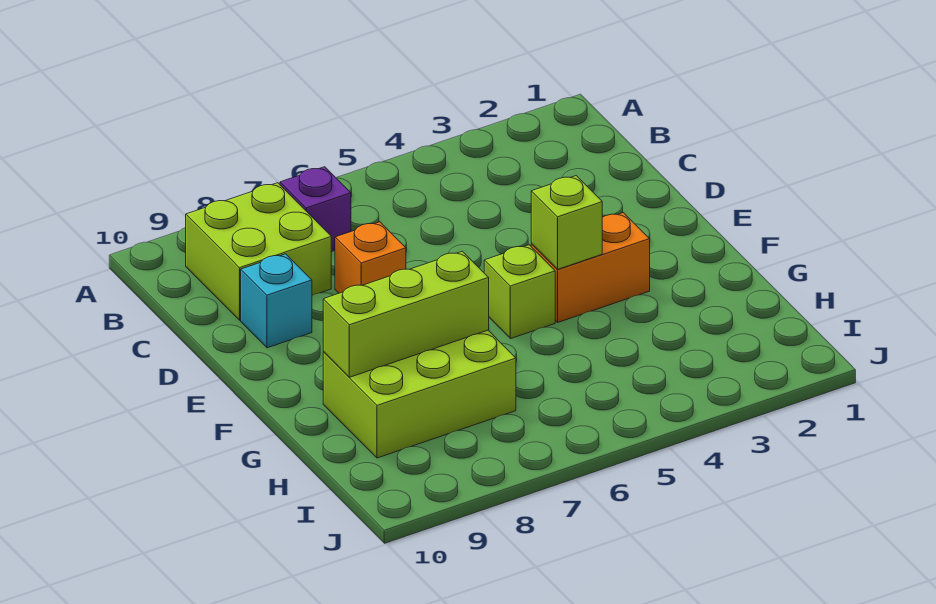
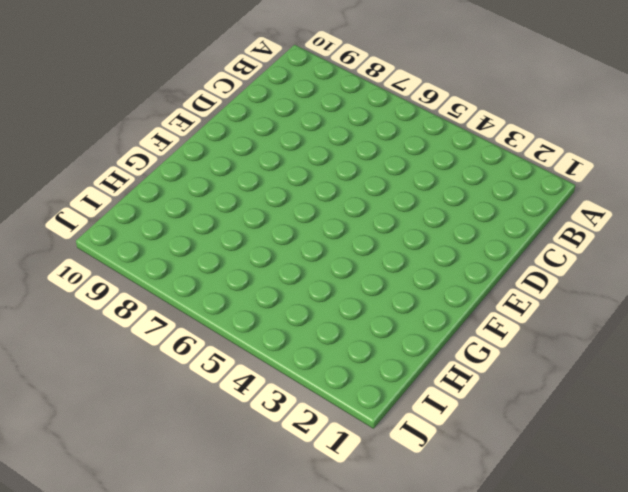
none -> purple brick B7 level 1
none -> lime brick B8:C9 level 1

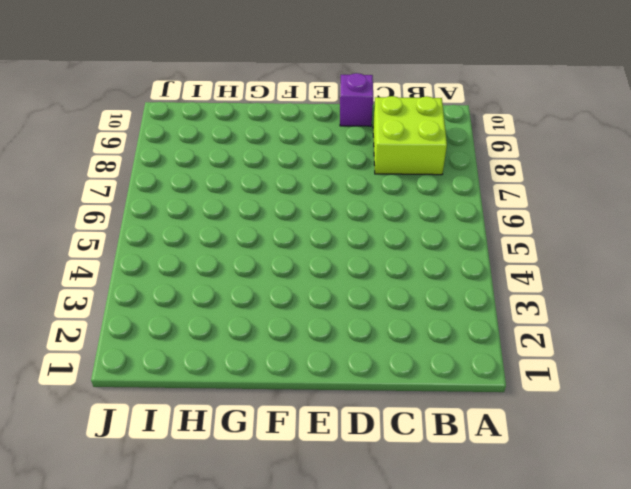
purple brick D10 level 1 -> purple brick B7 level 1
none -> orange brick D7 level 1
none -> cyan brick D9 level 1

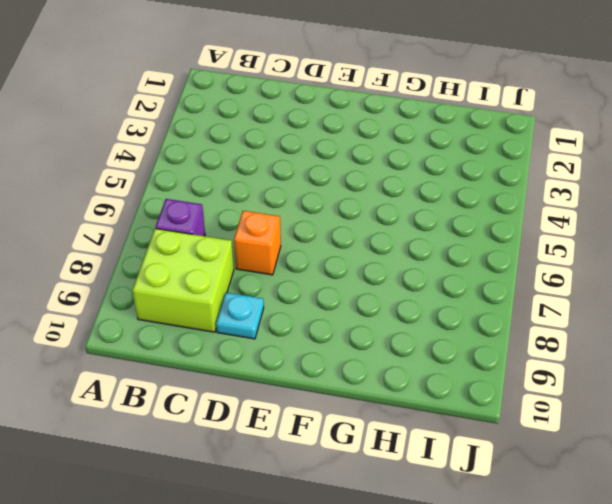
cyan plate D9 level 1 -> cyan brick D9 level 1
none -> orange brick F3:F4 level 1
none -> lime brick F5 level 1

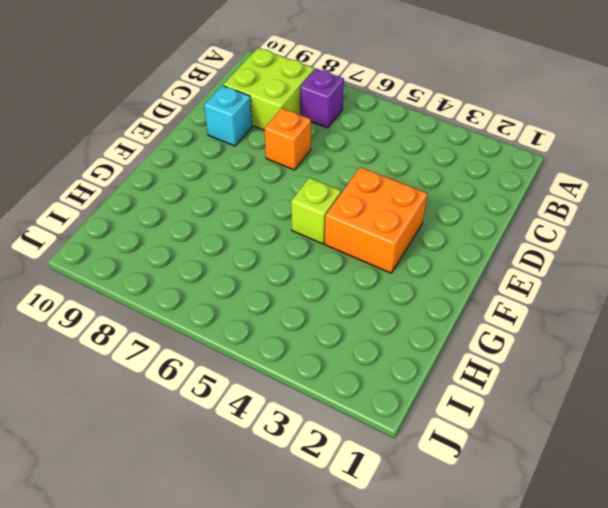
orange brick E3:F4 level 1 -> orange brick F3:F4 level 1
none -> lime brick G7:H9 level 1
none -> lime brick F4 level 2

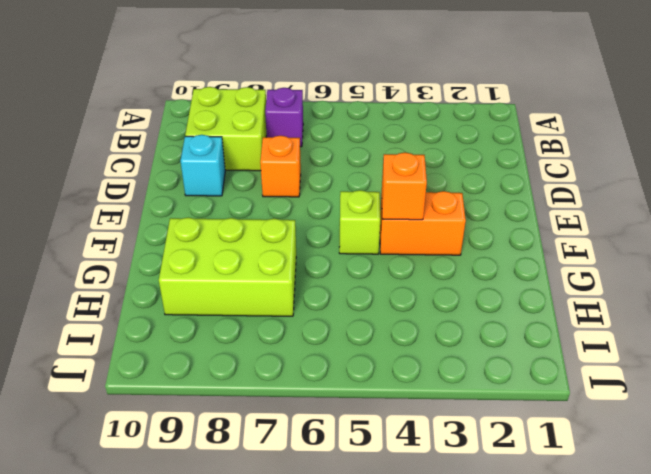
orange brick F4 level 2 -> lime brick F4 level 2
none -> lime brick G7:G9 level 2

